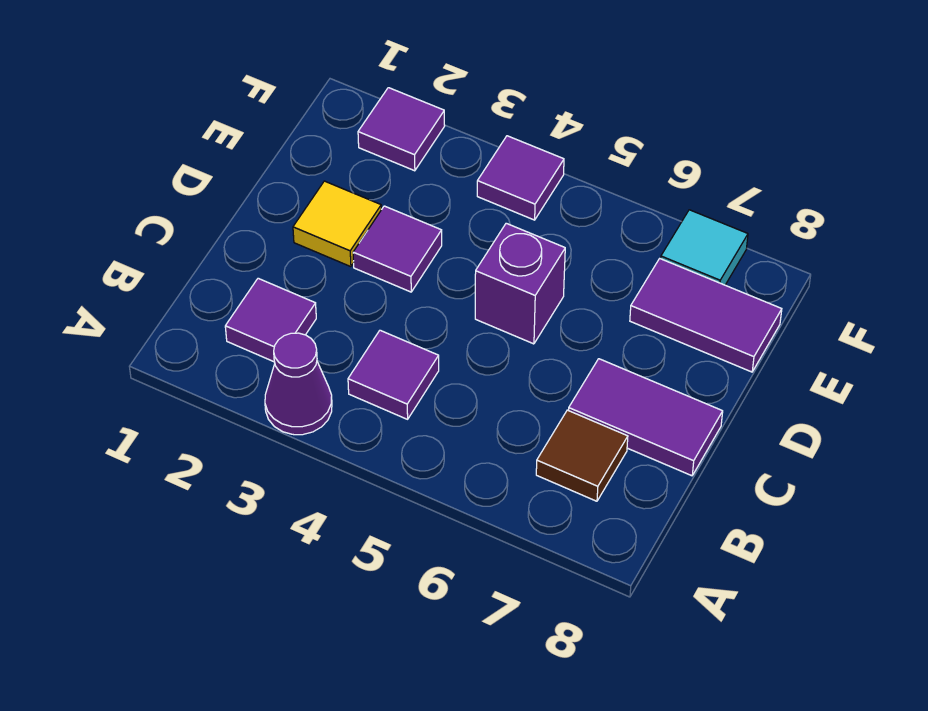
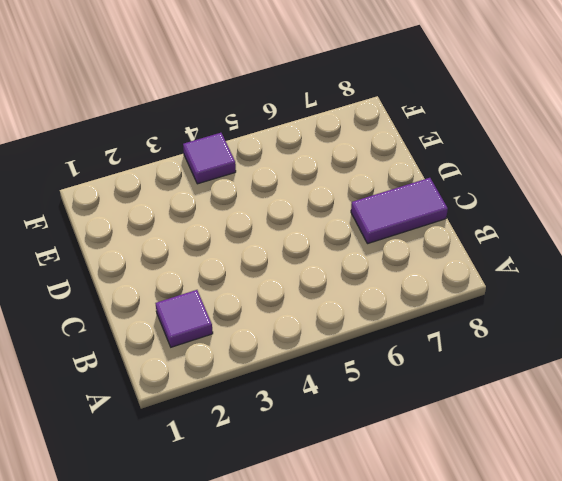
none -> purple cone A3 level 1
none -> purple tile B4 level 1
none -> brown tile B7 level 1

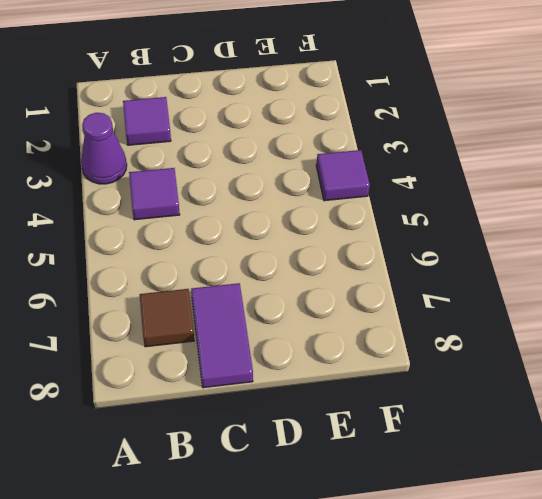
none -> yellow tile D2 level 1
none -> purple tile D3 level 1
none -> purple brick D5 level 1

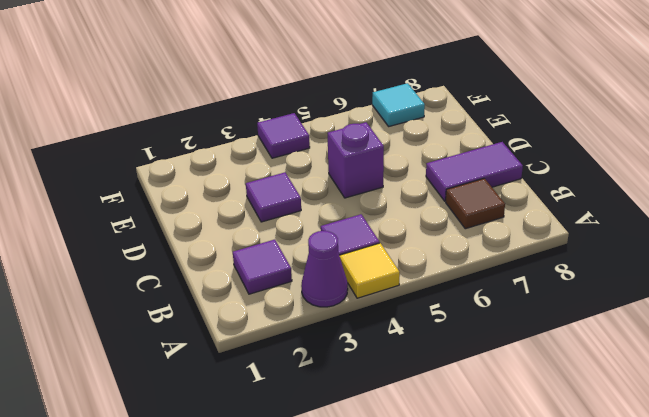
yellow tile A4 level 1 -> yellow tile D2 level 1
none -> purple tile E7:E8 level 1
none -> purple tile F2 level 1

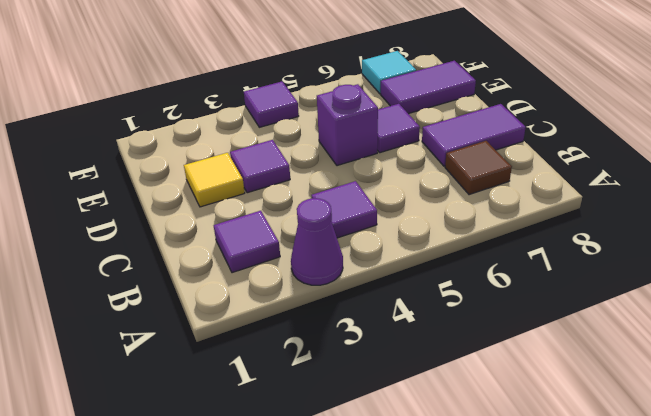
purple tile D6 level 1 -> purple tile F2 level 1

